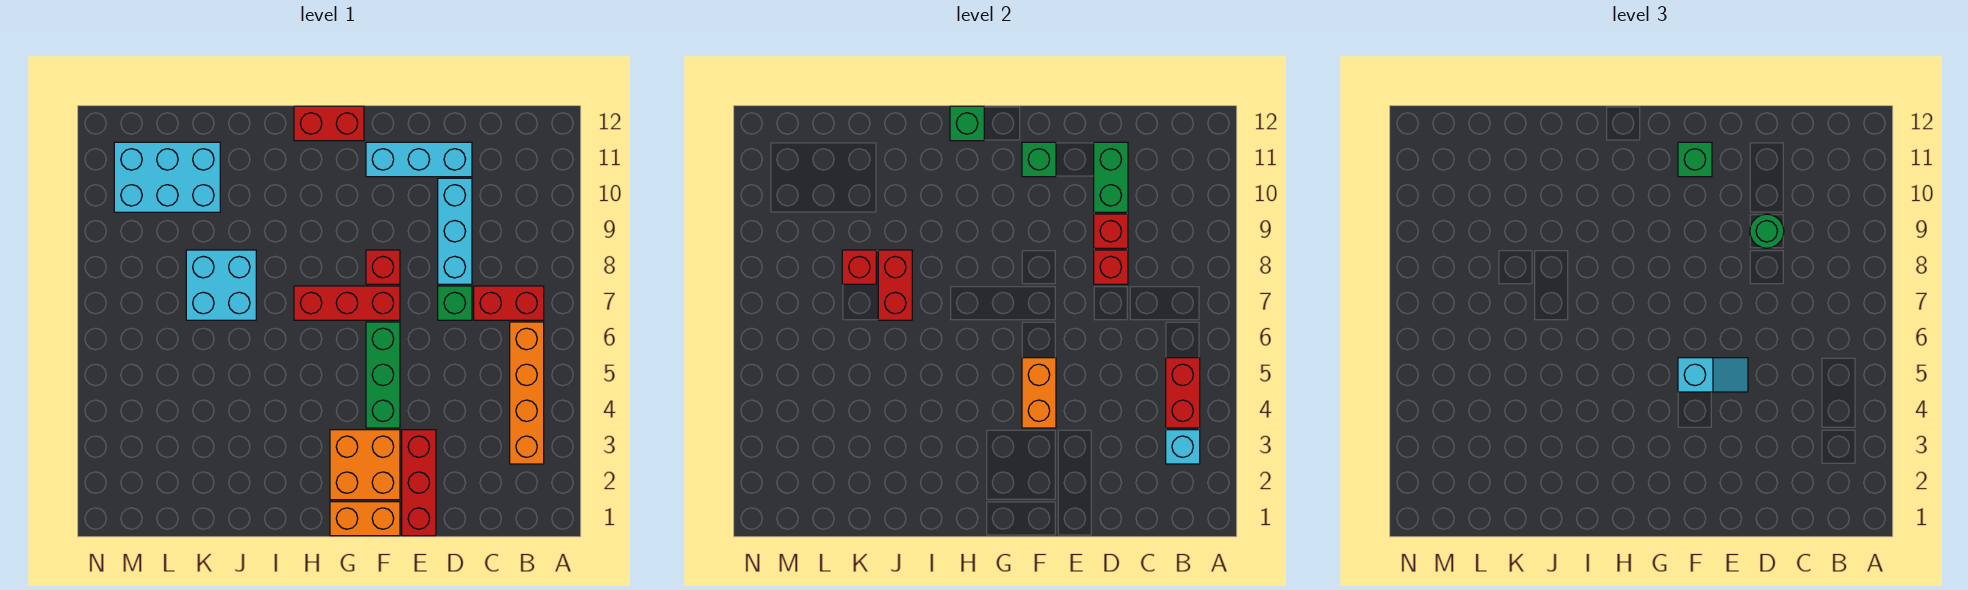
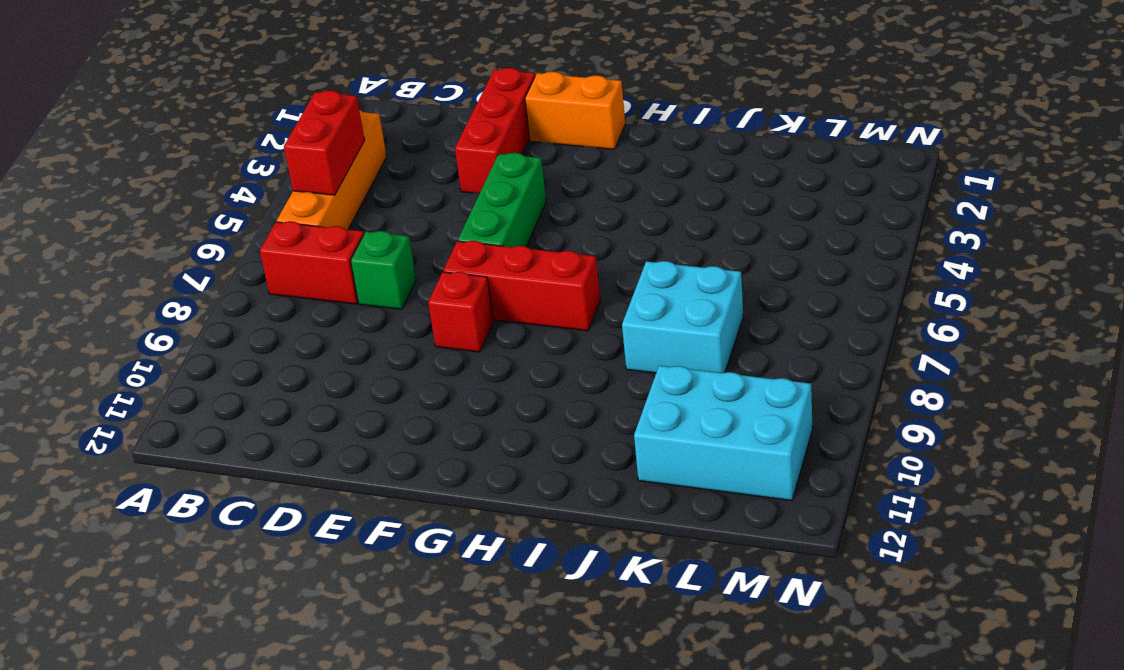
none -> cyan brick D8:D10 level 1
none -> cyan brick D11:F11 level 1
none -> orange brick F2:G3 level 1

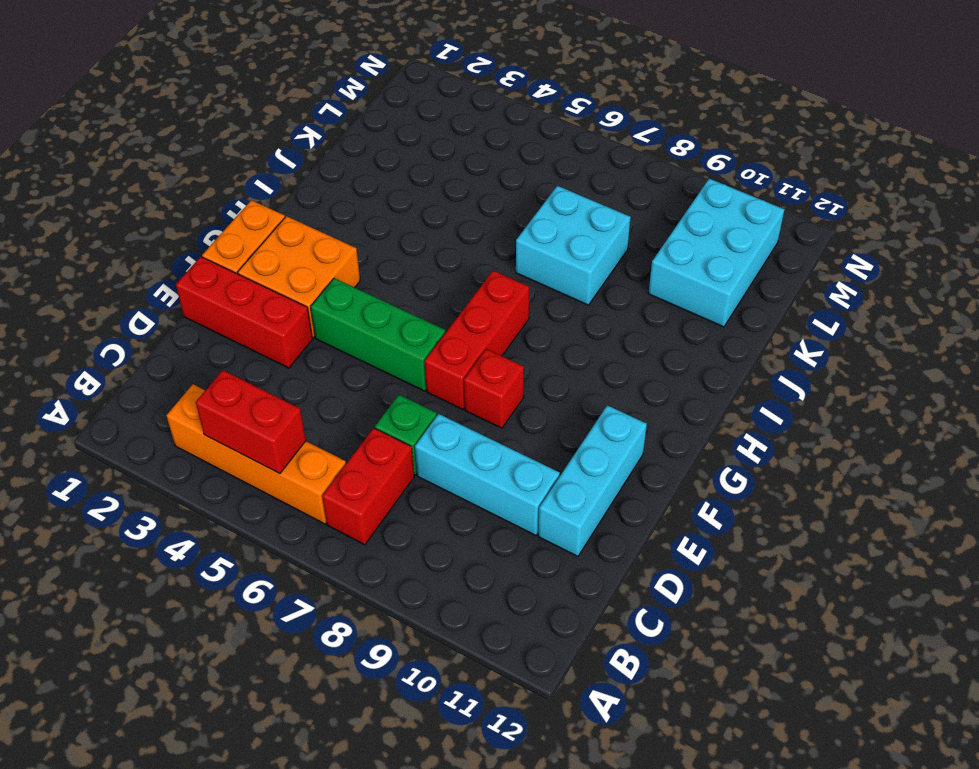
none -> red brick G12:H12 level 1
none -> cyan brick B3 level 2
none -> red brick D8 level 2

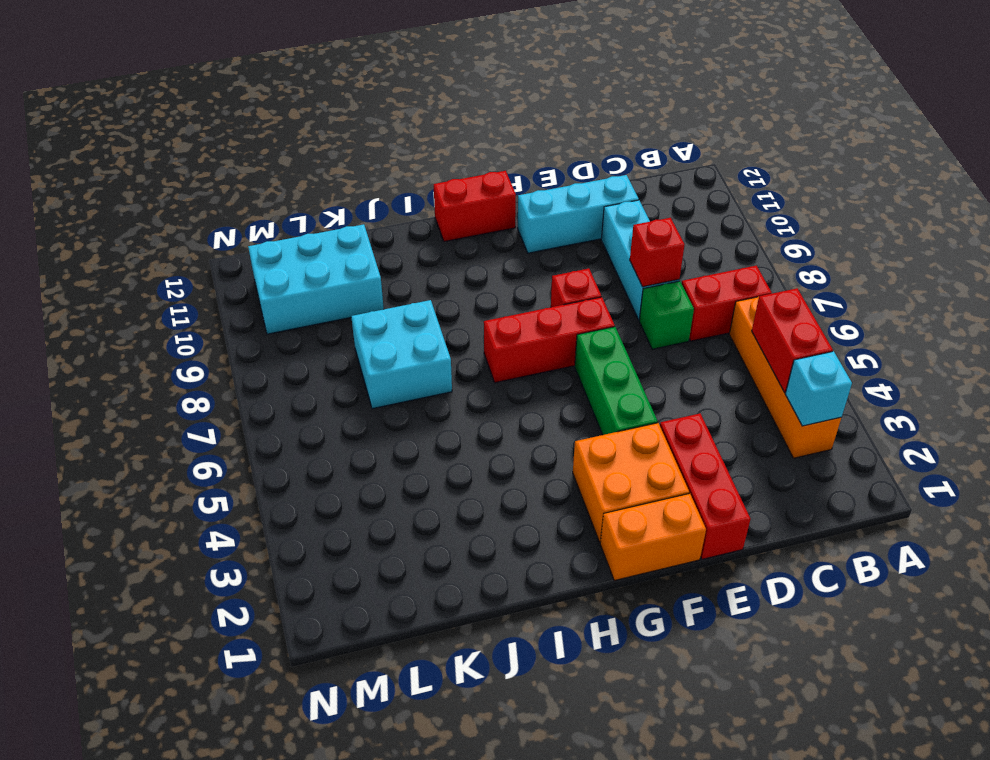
none -> red brick D9 level 2
none -> green brick D10:D11 level 2
none -> orange brick F4:F5 level 2

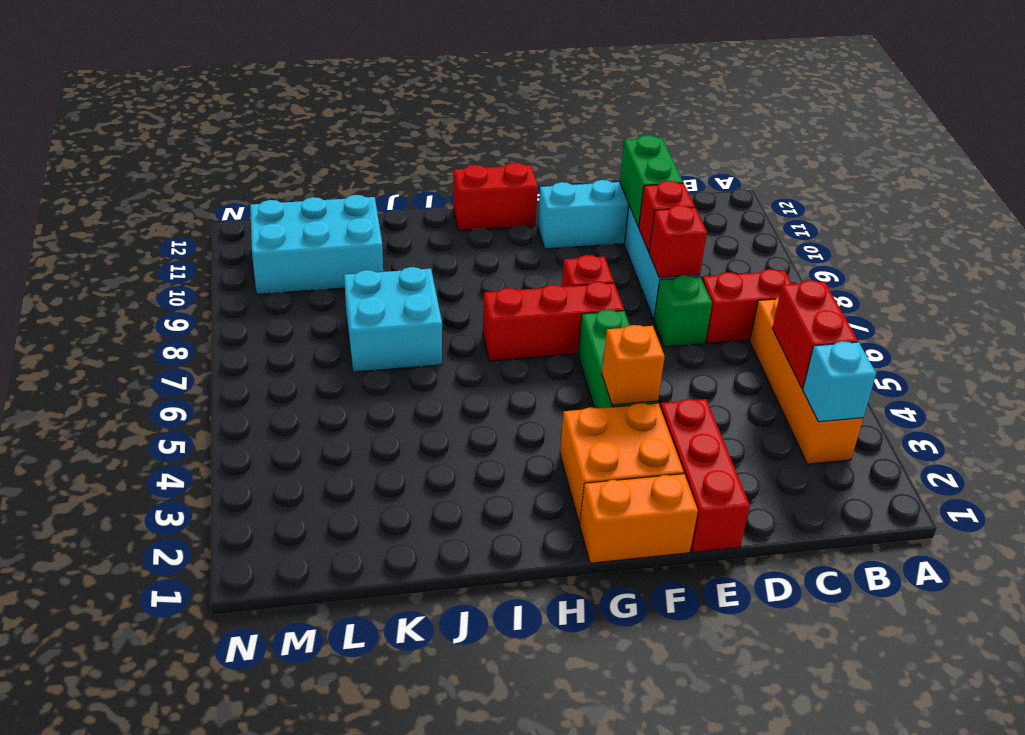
orange brick F4 level 2 -> orange brick F4:F5 level 2
none -> green brick F11 level 2
none -> green brick H12 level 2
none -> red brick J7:J8 level 2

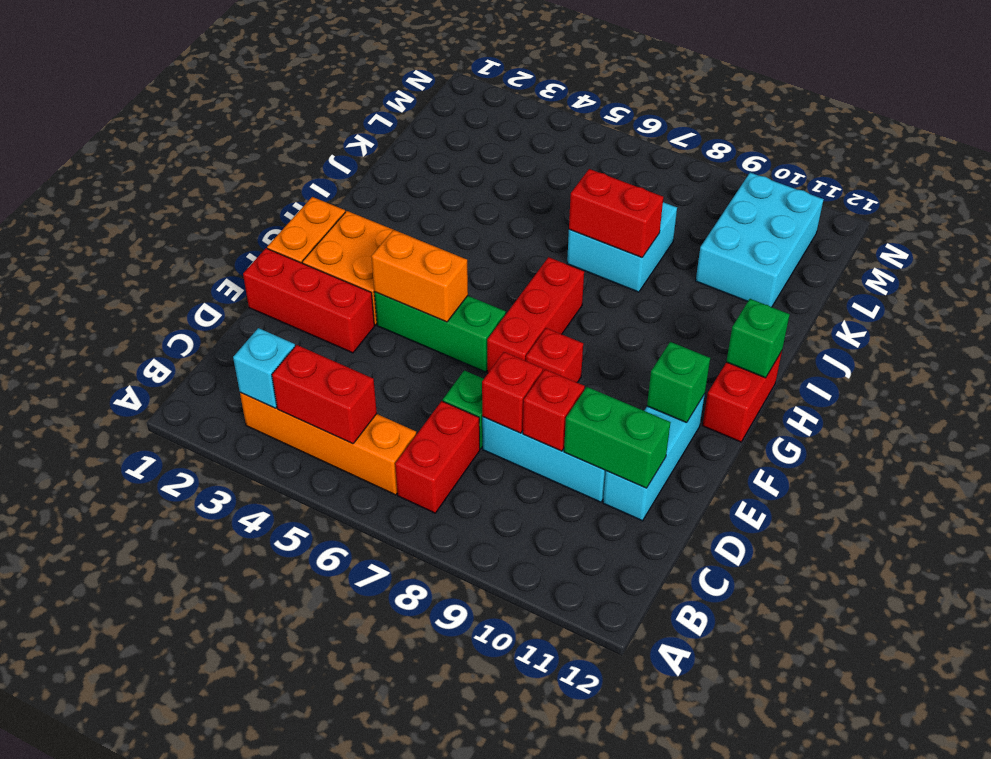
none -> red brick K8 level 2
none -> green round brick D9 level 3
none -> cyan slope E5:F5 level 3 top F

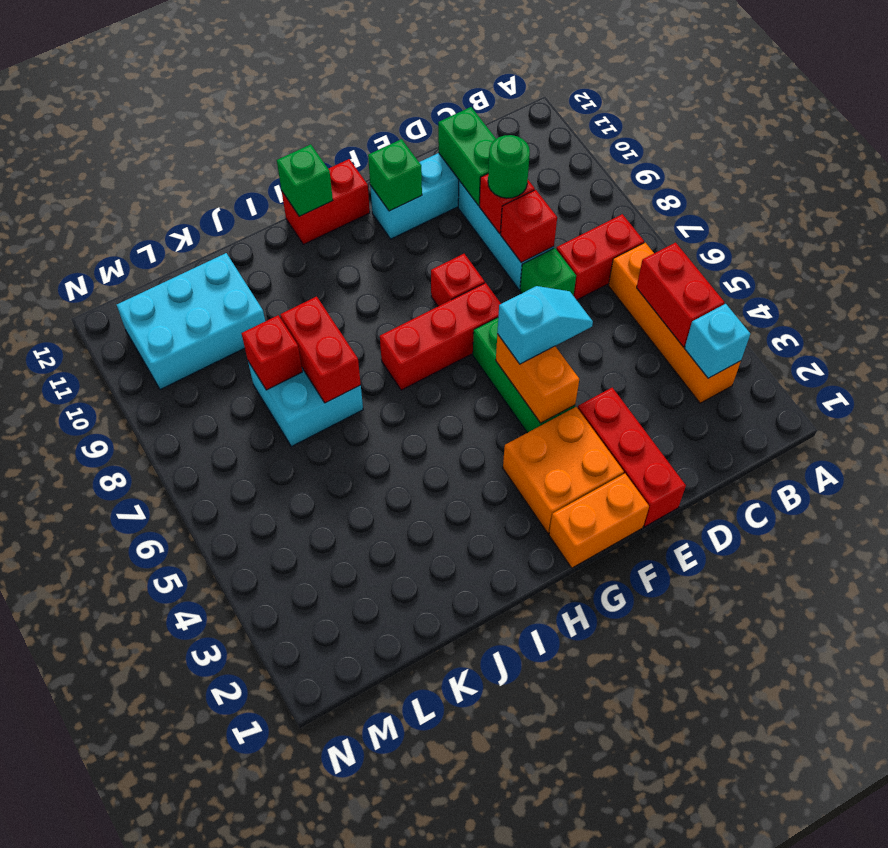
none -> green brick F11 level 3

